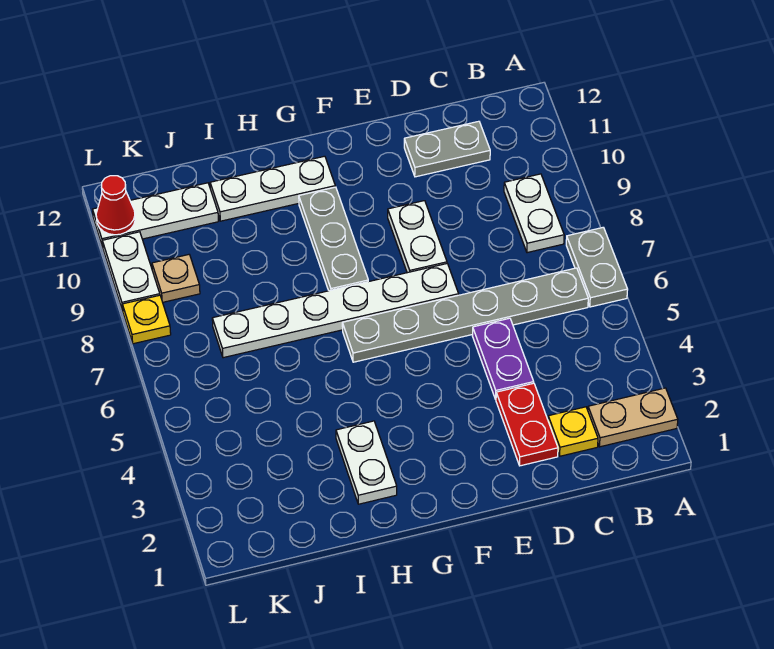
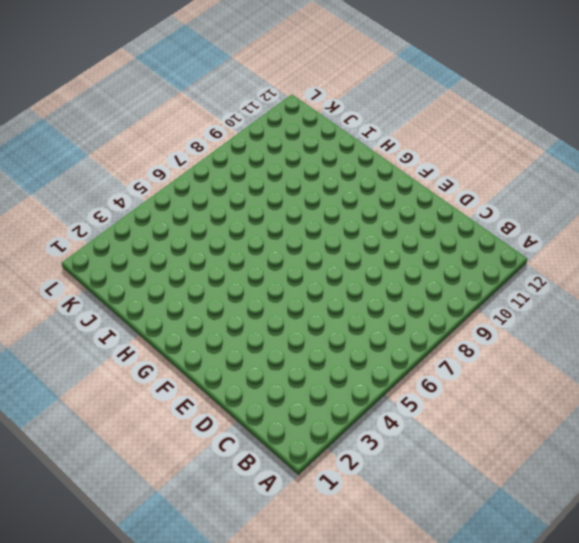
none -> tan plate A2:B2 level 1
none -> grey plate A6:A7 level 1
none -> grey plate B6:G6 level 1

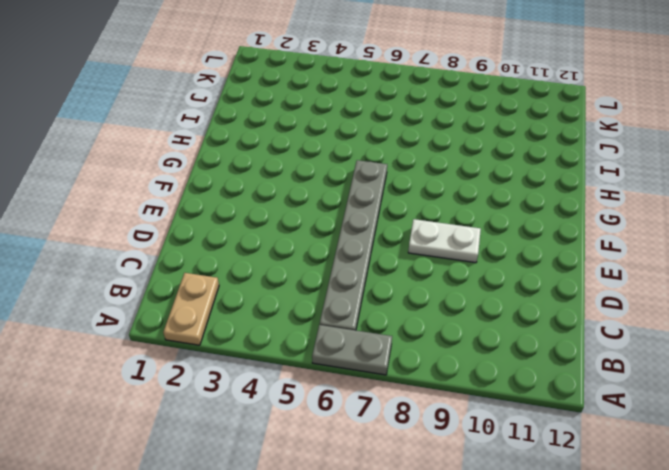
none -> white plate B8:B9 level 1
none -> yellow plate C2 level 1
none -> grey plate C11:D11 level 1

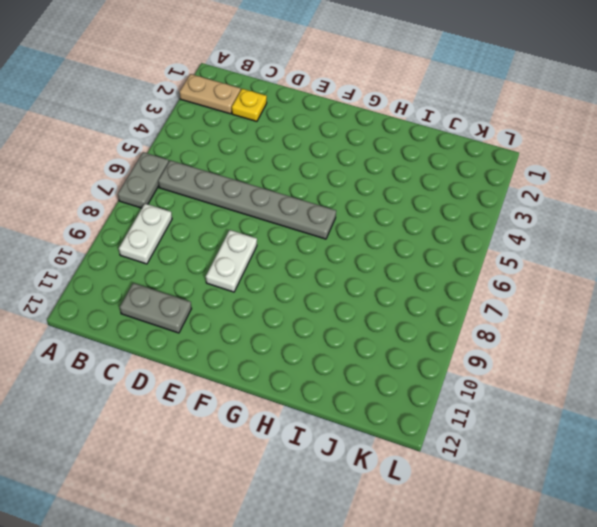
none -> red plate D2:D3 level 1
none -> purple plate D4:D5 level 1
none -> white plate E7:J7 level 1

